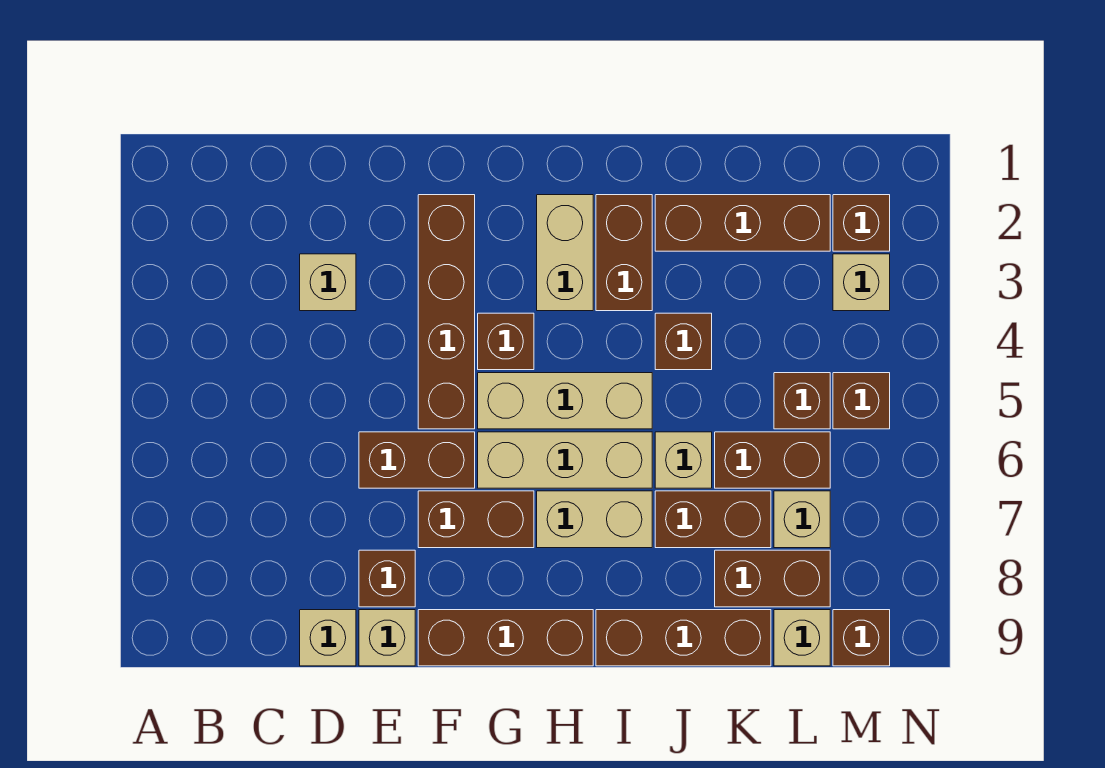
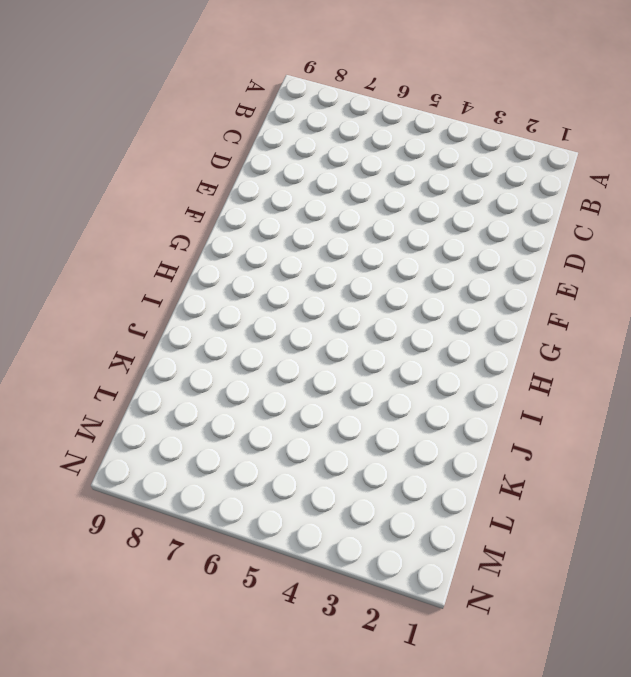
none -> tan brick D3 level 1
none -> tan brick D9 level 1
none -> brown brick E6:F6 level 1

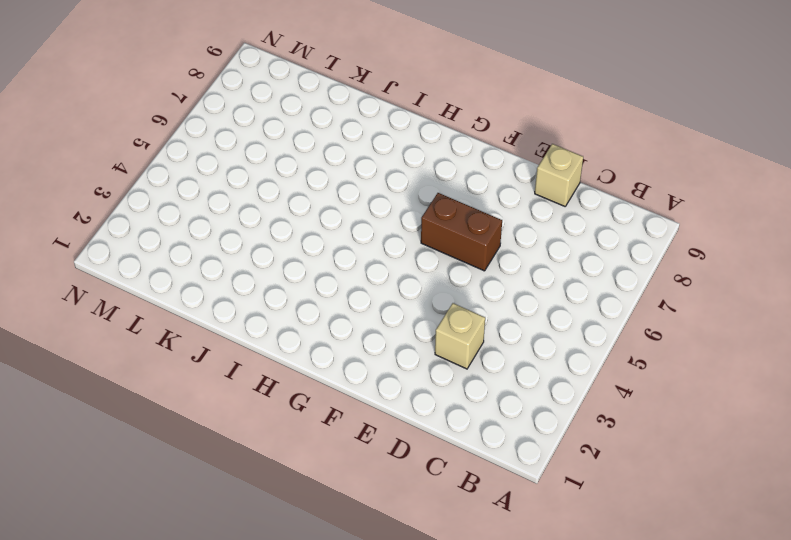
none -> brown brick E8 level 1
none -> tan brick E9 level 1
none -> brown brick F2:F5 level 1

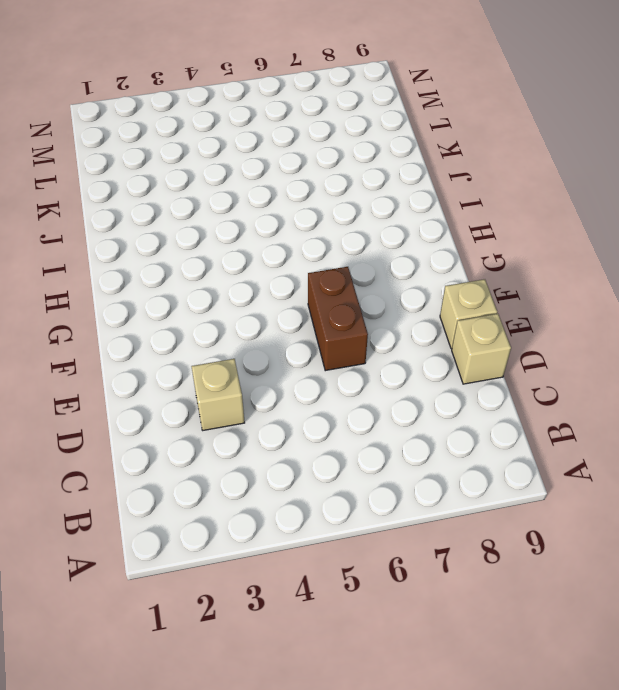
none -> brown brick E8 level 1
none -> brown brick F2:F5 level 1
none -> brown brick F7:G7 level 1

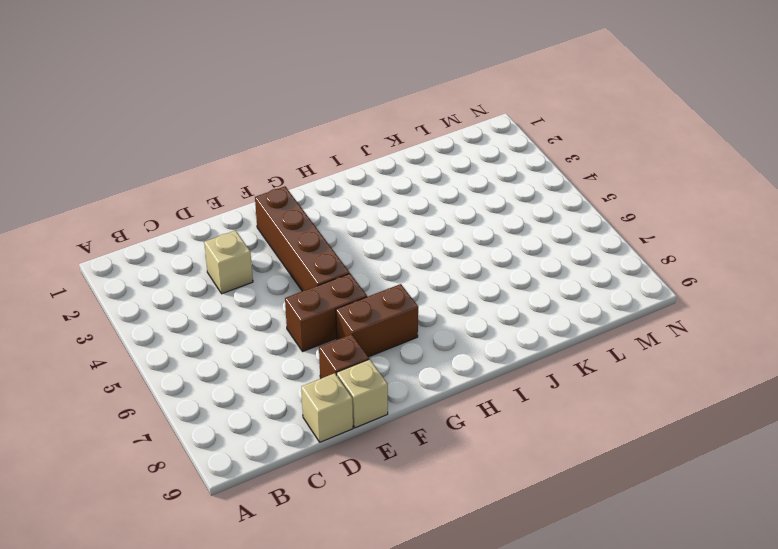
none -> brown brick F9:H9 level 1
none -> brown brick G4 level 1
none -> tan brick G5:I5 level 1

